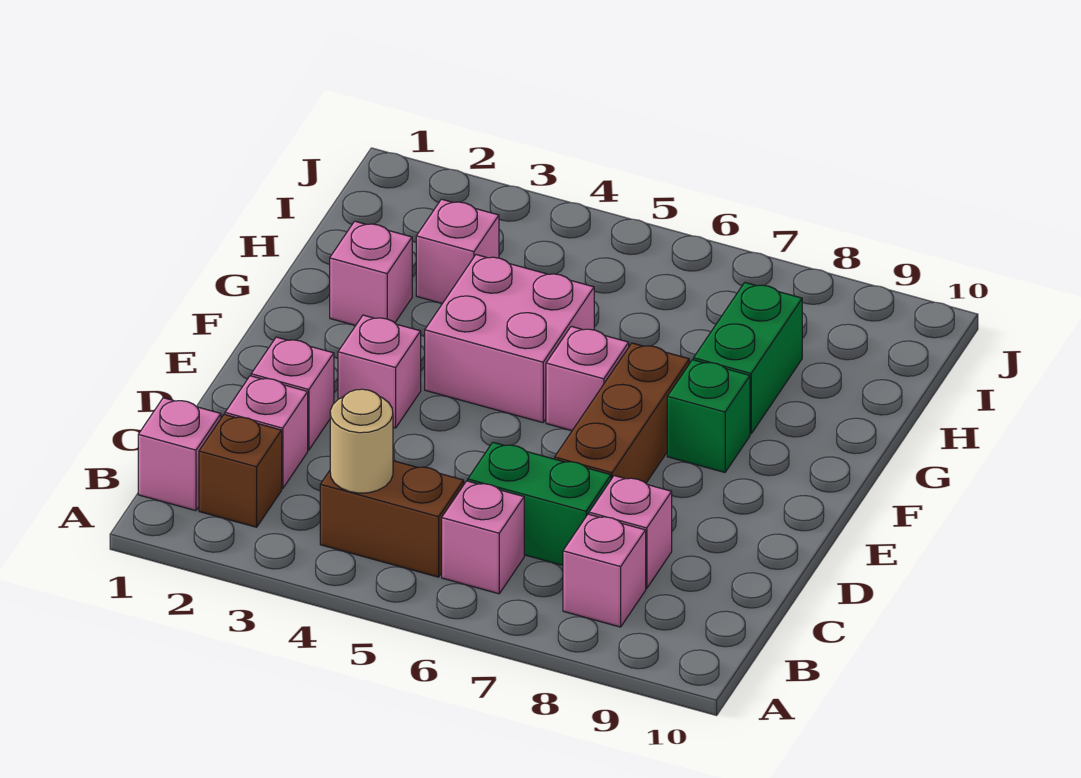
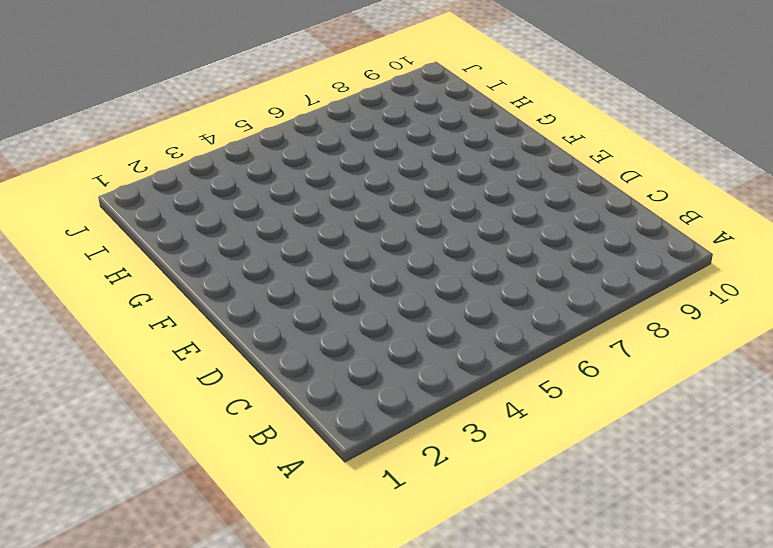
none -> pink brick B1 level 1
none -> brown brick B2 level 1
none -> brown brick B4:B5 level 1

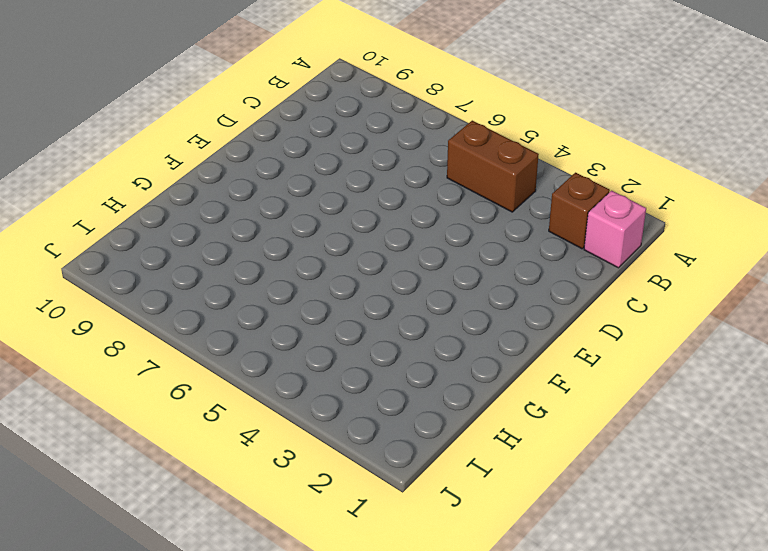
none -> pink brick B6 level 1
none -> pink brick B8 level 1
none -> pink brick C2 level 1

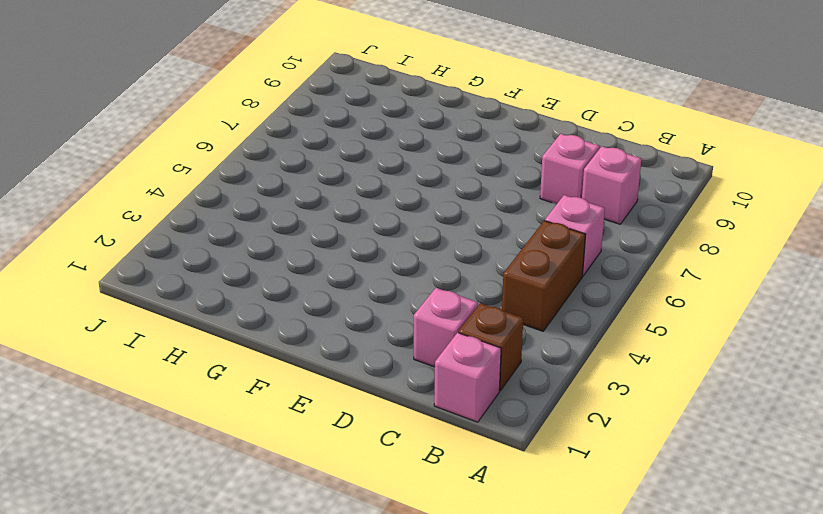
none -> green brick C6:C7 level 1
none -> pink brick D2 level 1
none -> brown brick D7:F7 level 1

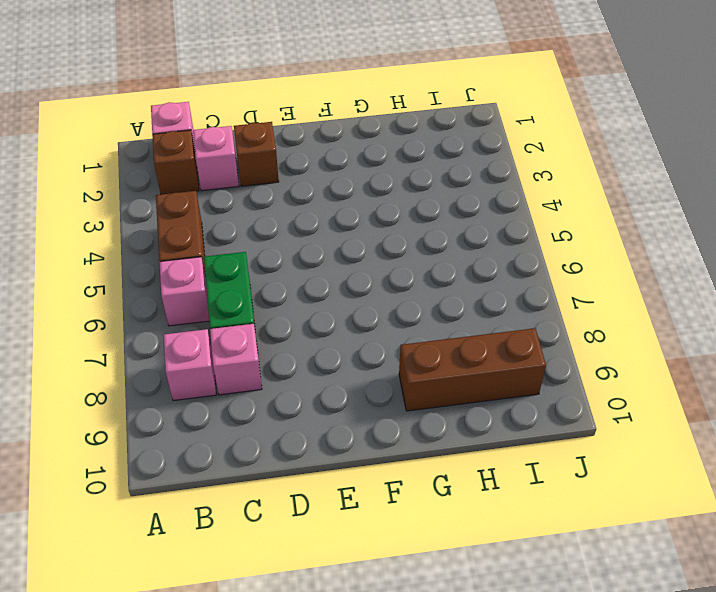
brown brick D2 level 1 -> pink brick D2 level 1
brown brick G9:I9 level 1 -> brown brick D7:F7 level 1
none -> pink brick E3 level 1
none -> pink brick F4:G5 level 1
none -> pink brick F6 level 1

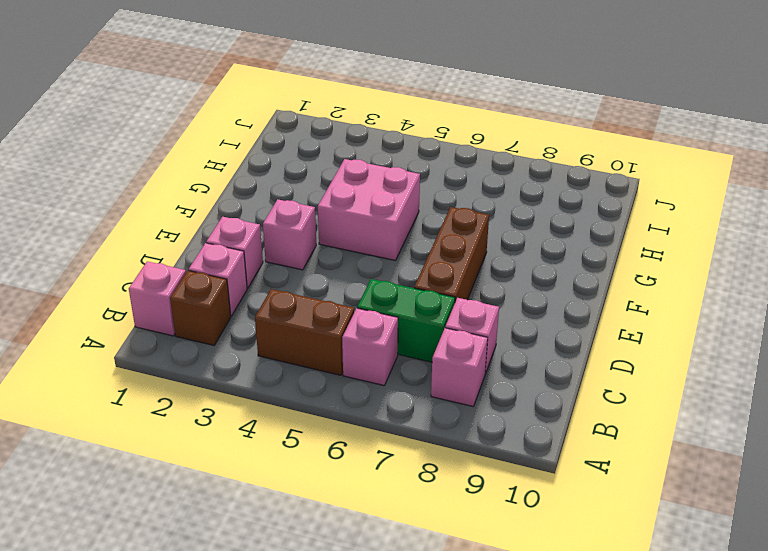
none -> pink brick F6 level 1
none -> green brick F8 level 1
none -> pink brick G2 level 1

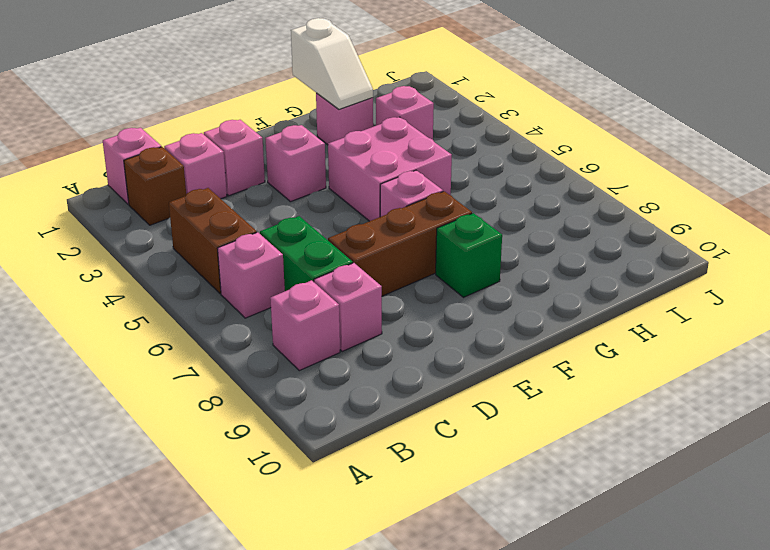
white slope G1:G2 level 2 top 1 -> none
none -> green brick G8:H8 level 1
none -> tan round brick B4 level 2

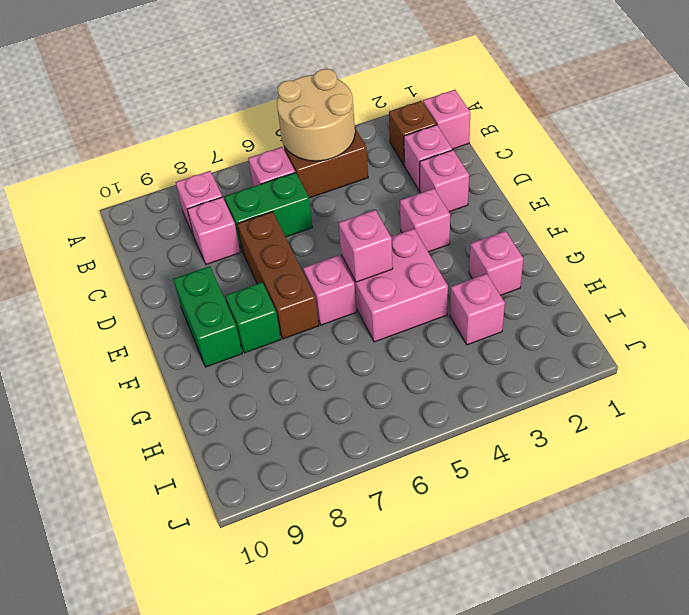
tan round brick A4:B5 level 2 -> tan round brick B4 level 2
green brick E9:F9 level 1 -> green brick G8:H8 level 1
pink brick F5 level 2 -> none

